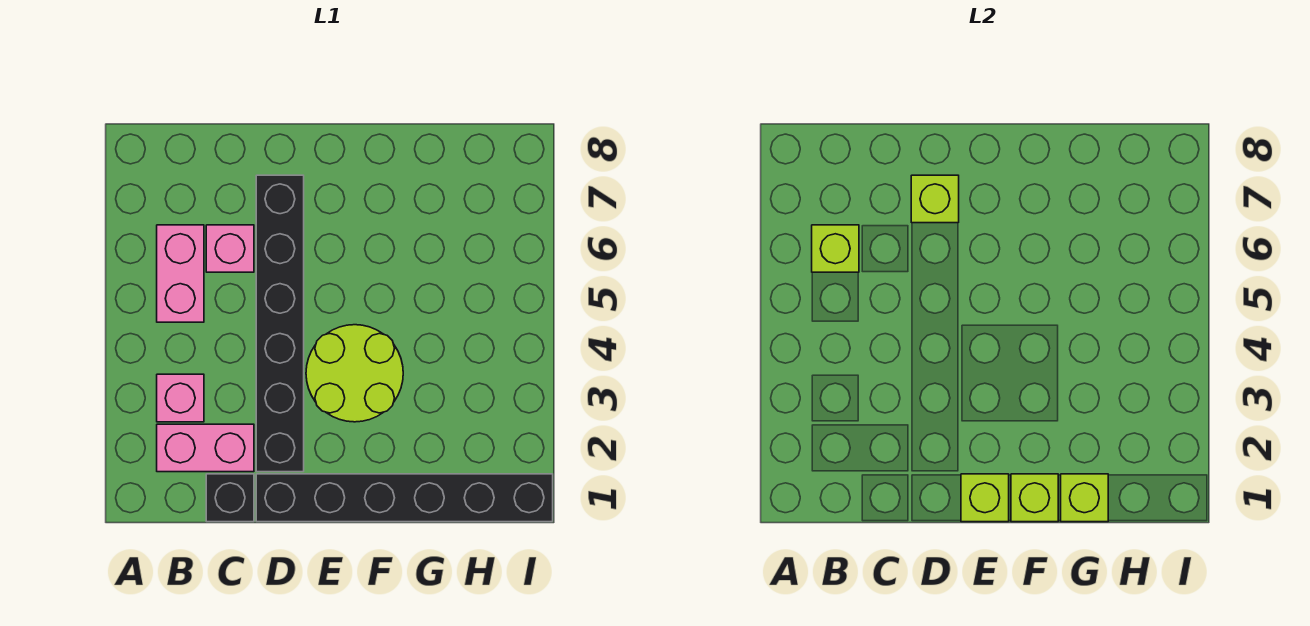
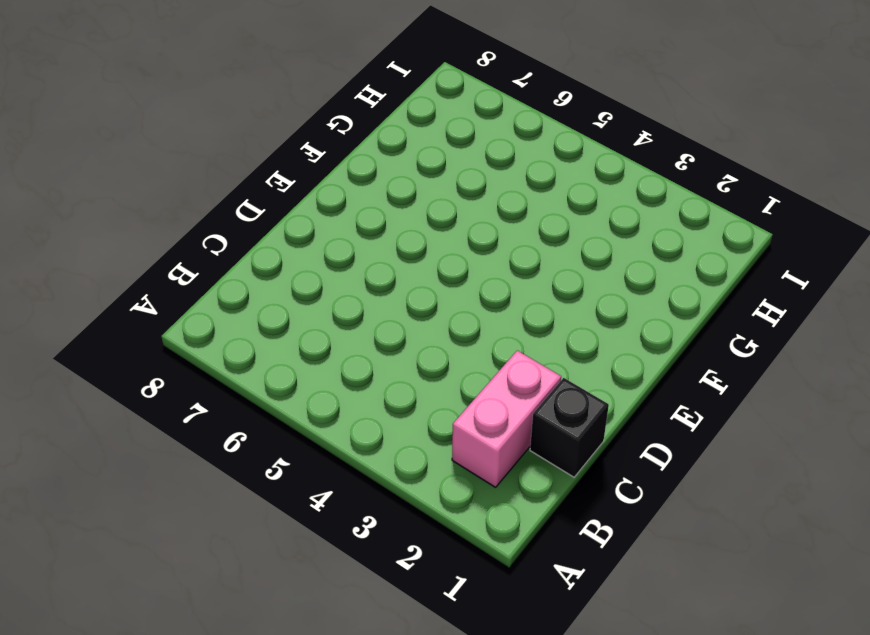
none -> pink brick B3 level 1
none -> pink brick B5:B6 level 1
none -> pink brick C6 level 1

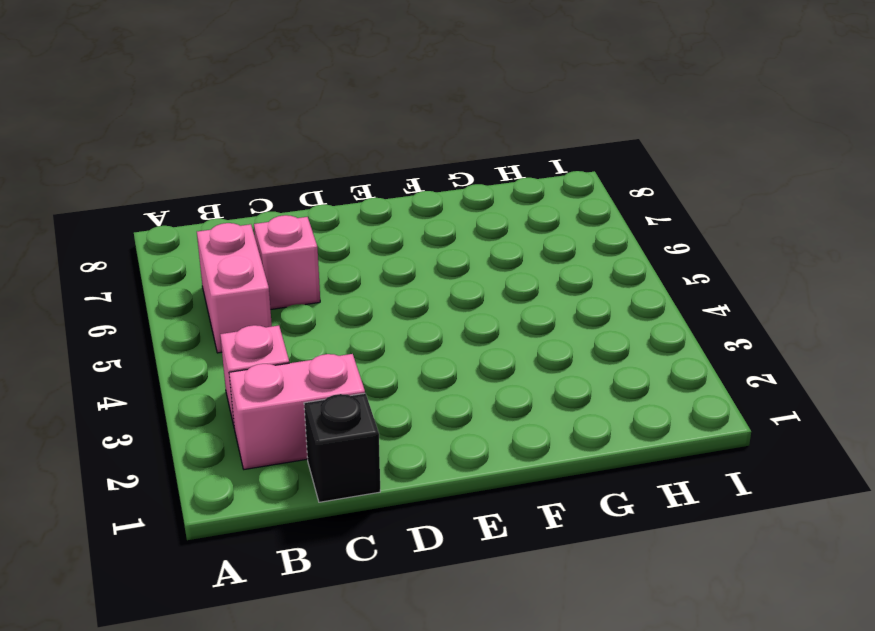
none -> black brick D1:I1 level 1
none -> black brick D2:D7 level 1
none -> lime round brick E3:F4 level 1

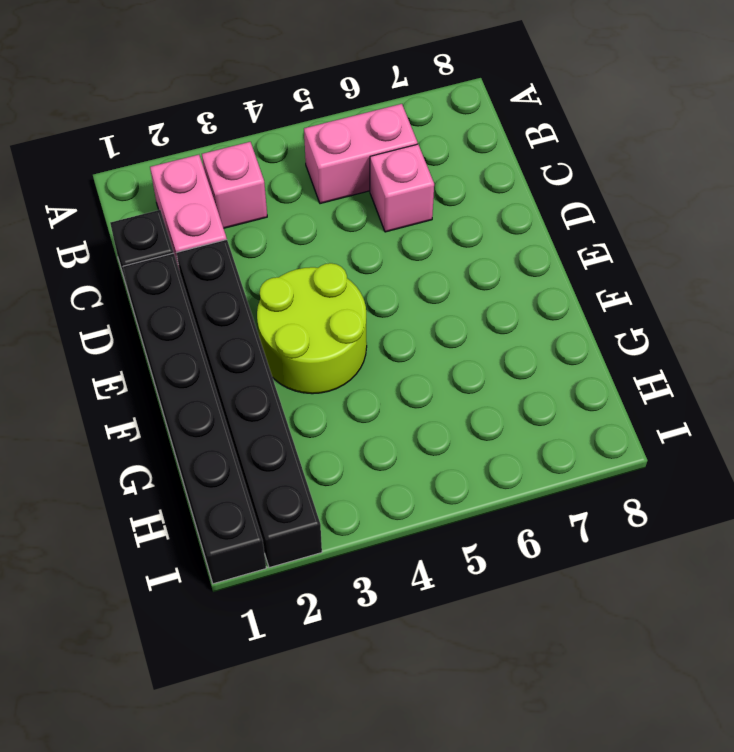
black brick D2:I2 level 1 -> black brick D2:D7 level 1
none -> lime brick B6 level 2
none -> lime brick D7 level 2
none -> lime brick E1 level 2

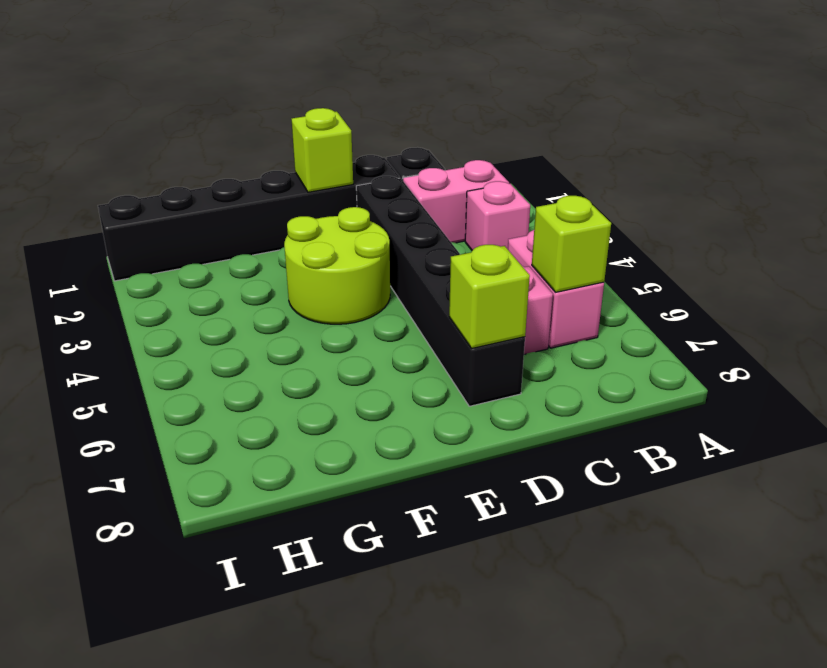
none -> lime brick F1 level 2
none -> lime brick G1 level 2

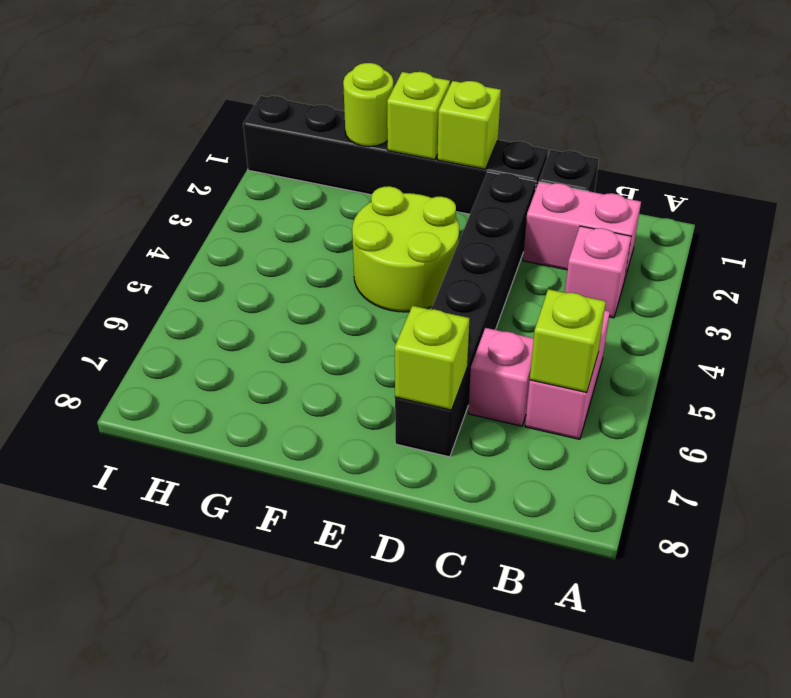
lime round brick G1 level 2 -> lime brick G1 level 2

